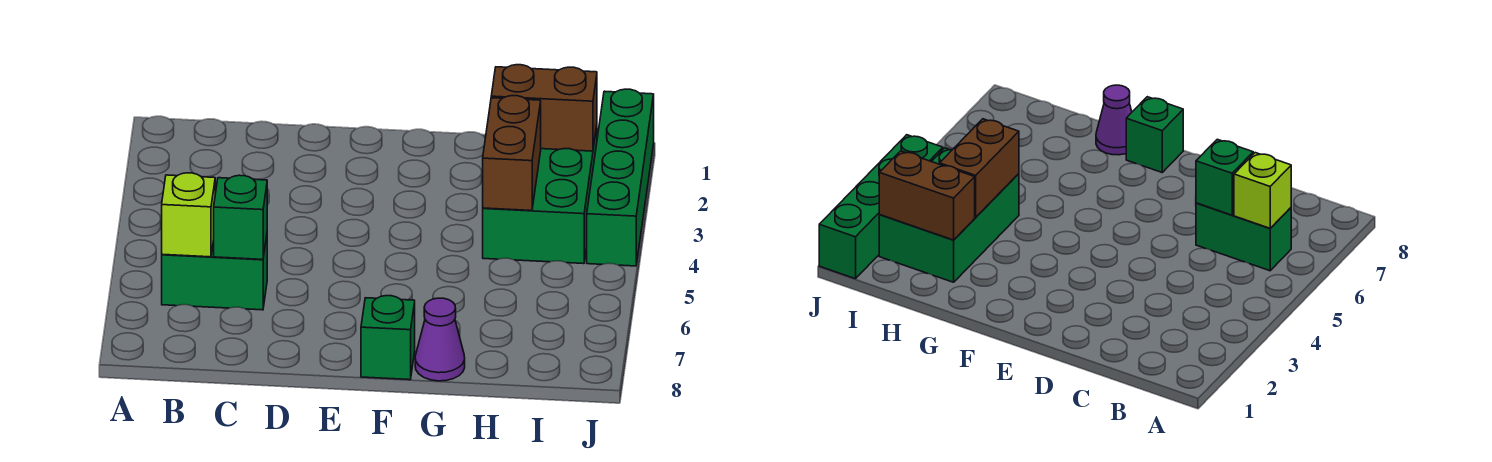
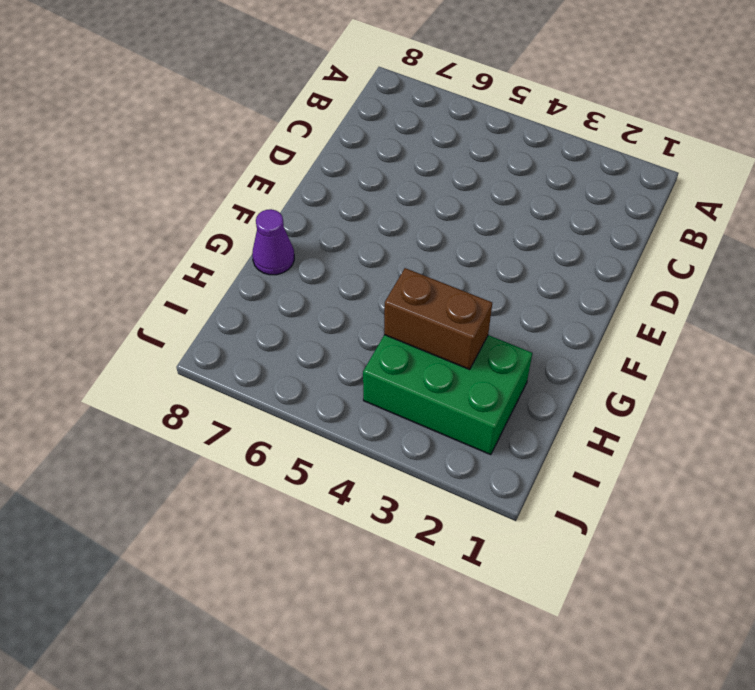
none -> green brick B6:C6 level 1
none -> green brick F8 level 1

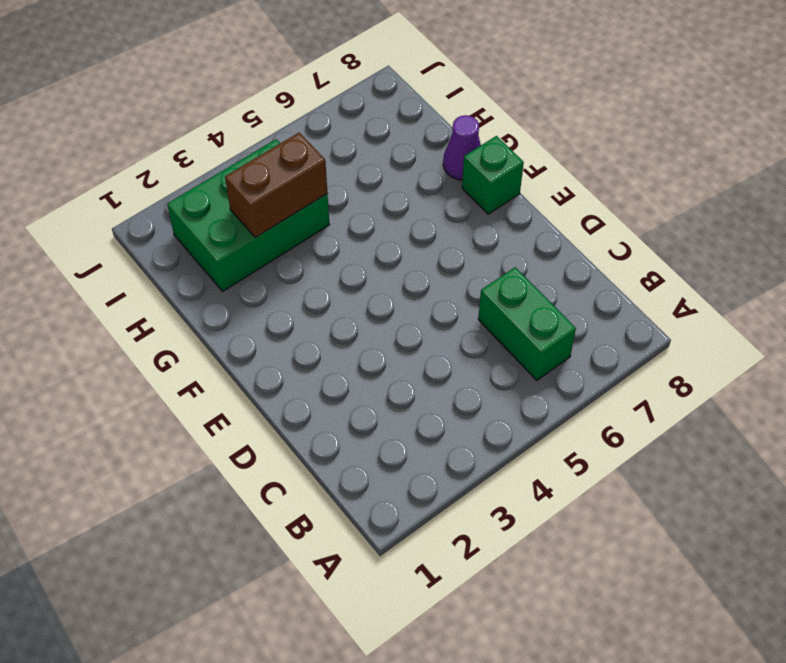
none -> green brick J1:J4 level 1
none -> lime brick B6 level 2

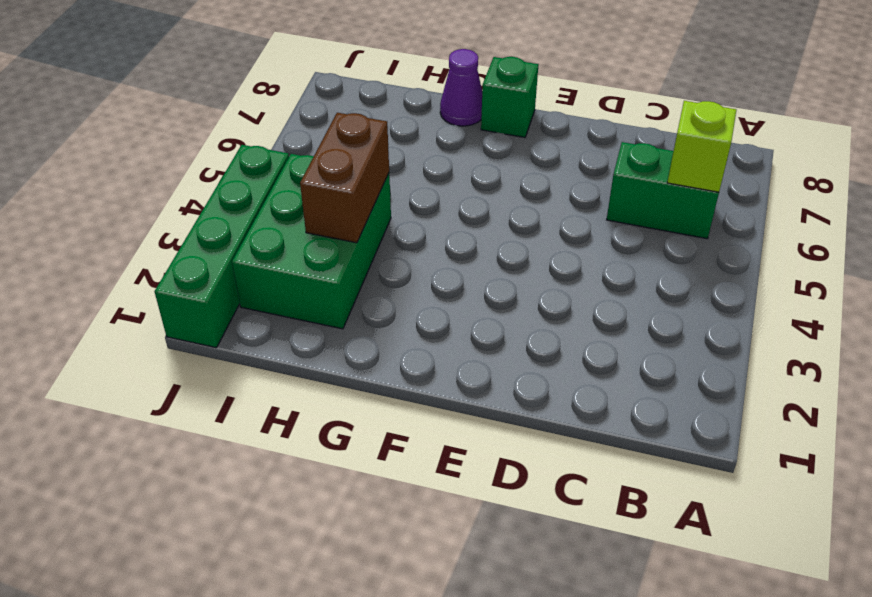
none -> green brick C6 level 2
none -> brown brick H2:I2 level 2

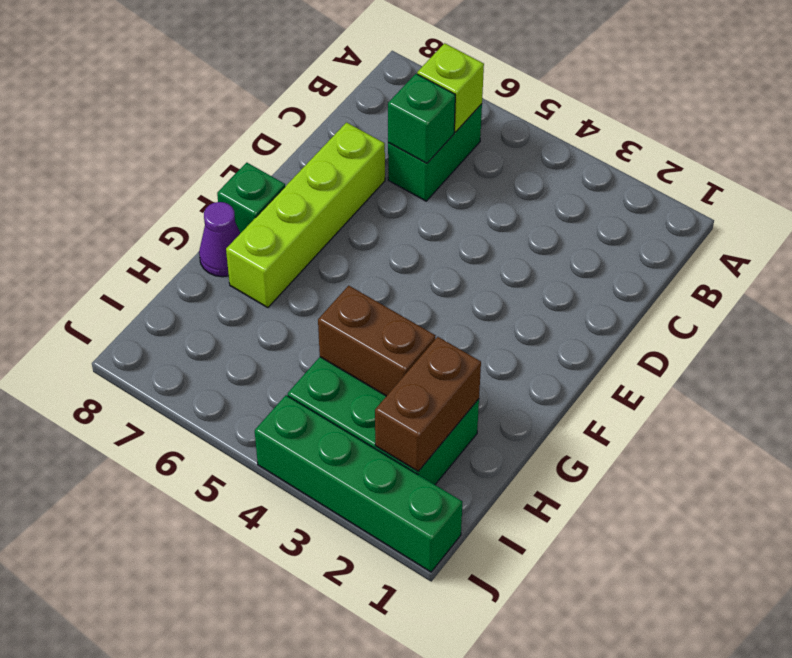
lime brick D7:G7 level 1 -> none

